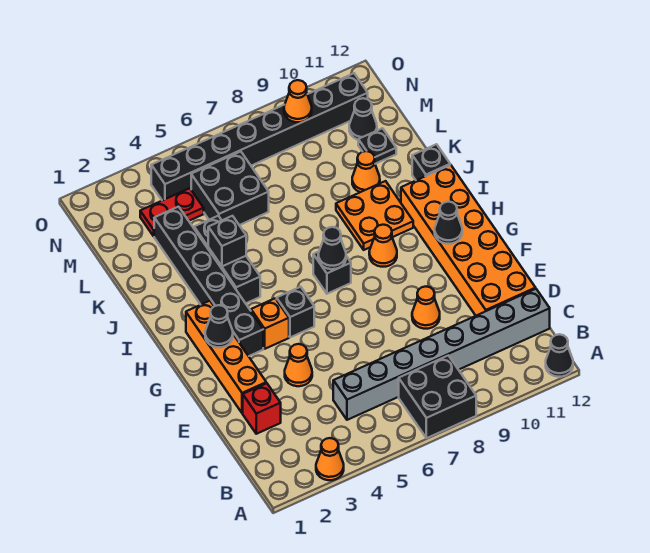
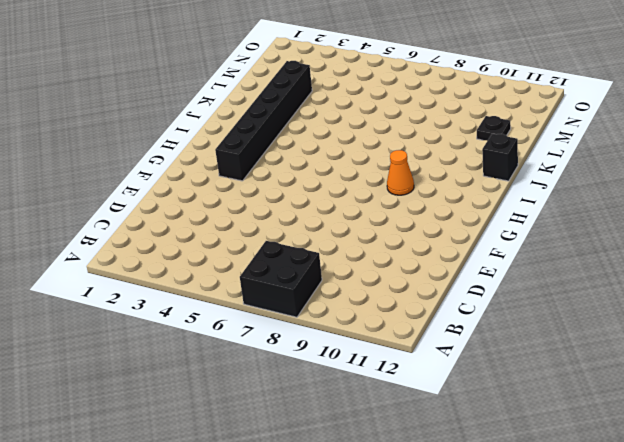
none -> orange cone A3 level 1
none -> black cone A12 level 1
none -> grey brick C5:C12 level 1

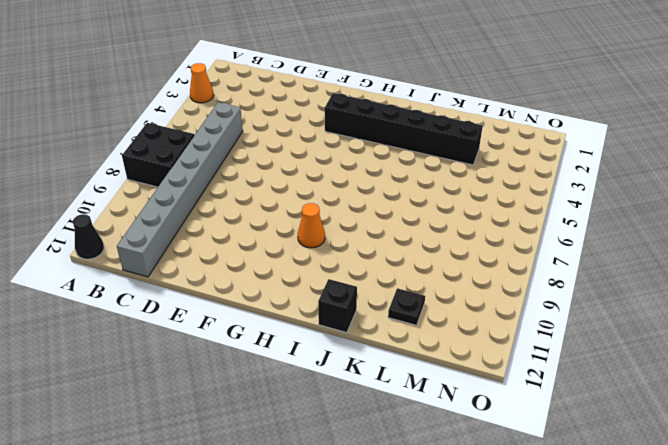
none -> red brick D2 level 1
none -> orange brick D11:I12 level 1
none -> orange brick E2:H2 level 1

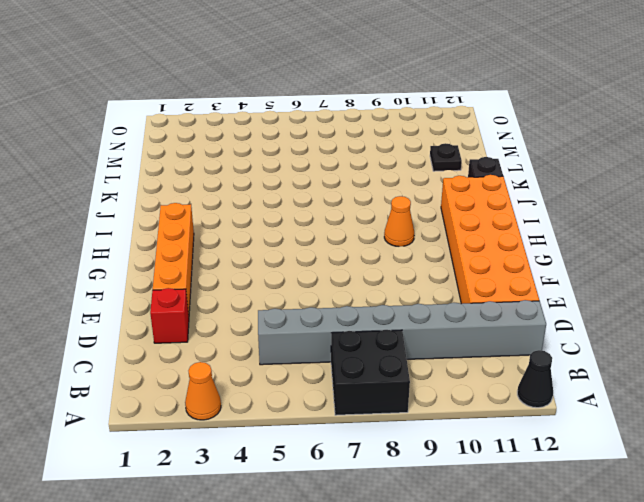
none -> orange cone E4 level 1
none -> orange cone E9 level 1
none -> black brick G3:L3 level 1

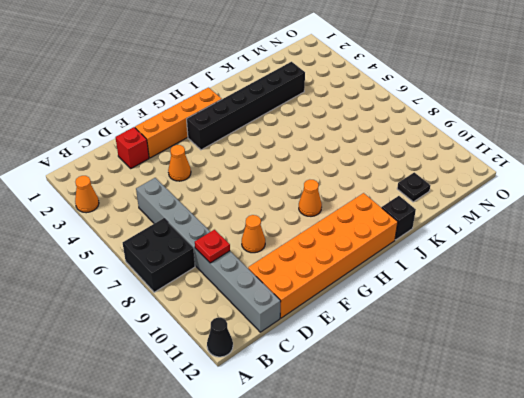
red plate C9 level 2 -> none
none -> orange brick G4 level 1
none -> black brick G5 level 1
none -> black brick H7 level 1

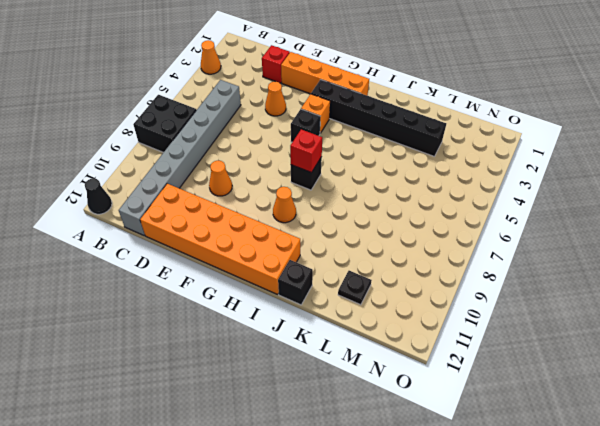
red brick H7 level 2 -> black cone H7 level 2
none -> black brick I4:K4 level 1
none -> orange plate I9:J10 level 1
none -> orange cone K10 level 1

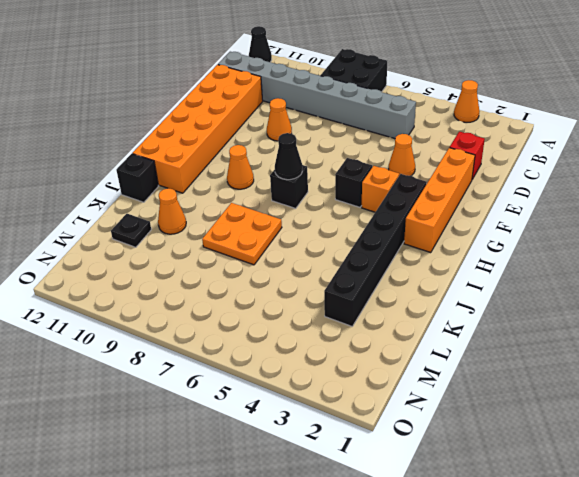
orange plate J7:K8 level 1 -> orange plate I9:J10 level 1
none -> black brick I4:K4 level 1
none -> black brick L5:M6 level 1
none -> red plate M3:M4 level 1

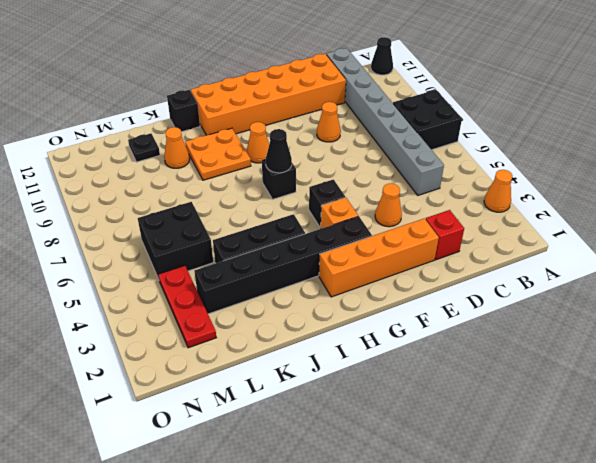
red plate M2:M4 level 1 -> red plate M3:M4 level 1
none -> black cone M11 level 1
none -> black brick N4:N11 level 1
none -> black cone G2 level 2

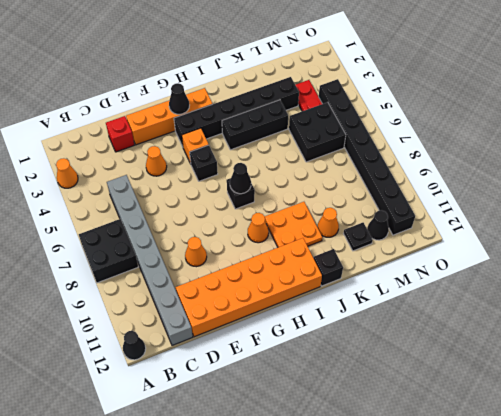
none -> black cone G11 level 2
none -> black brick J4 level 2
none -> orange cone N9 level 2

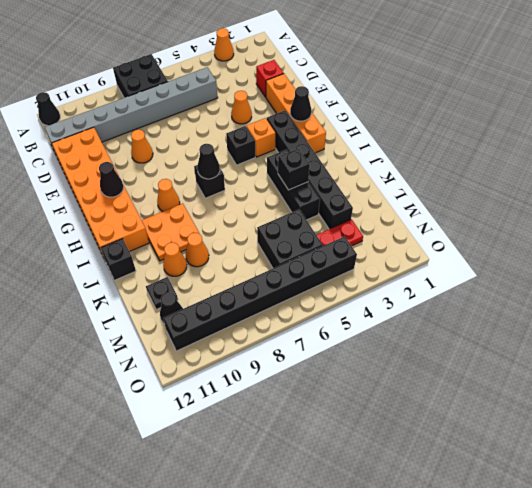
orange cone K9 level 1 -> orange cone N9 level 2

